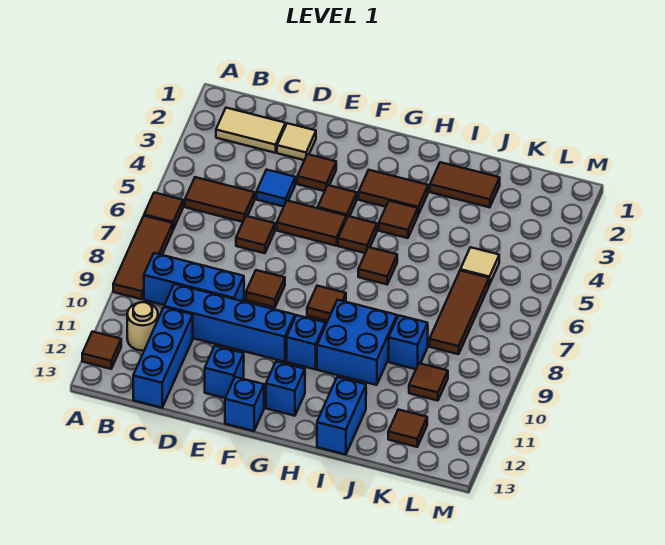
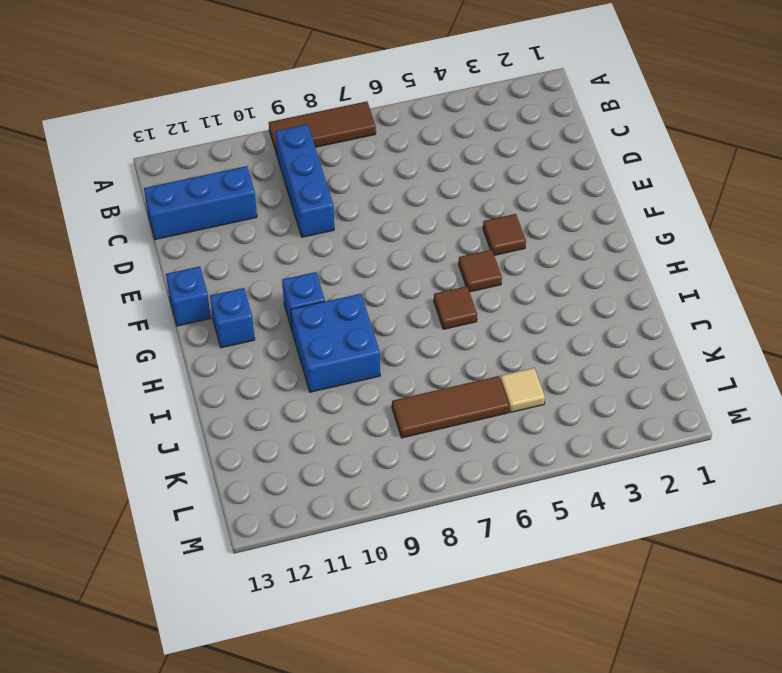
none -> brown tile A6 level 1
none -> brown tile A12 level 1
none -> tan tile B2:C2 level 1
none -> brown tile B5:C5 level 1

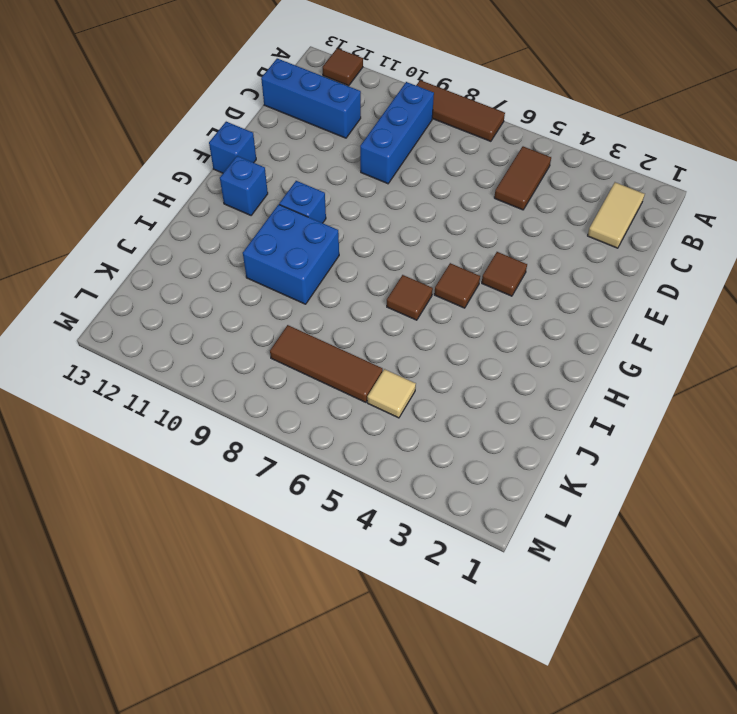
none -> brown tile A6 level 1
none -> tan round brick B11 level 1
none -> blue brick C10:F10 level 1
none -> tan tile D2 level 1

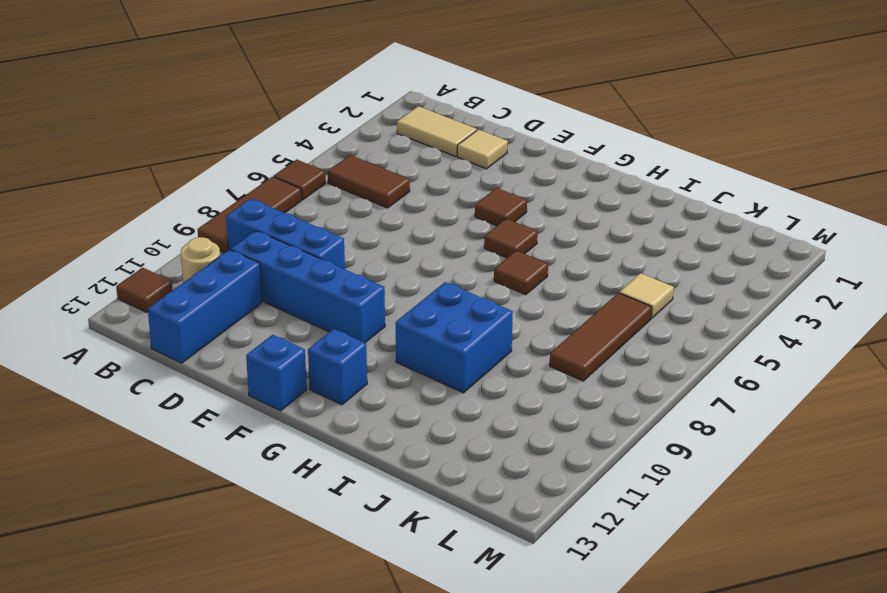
none -> blue tile D4 level 1
none -> brown tile D6 level 1
none -> brown tile E3 level 1
none -> brown tile E5:F5 level 1

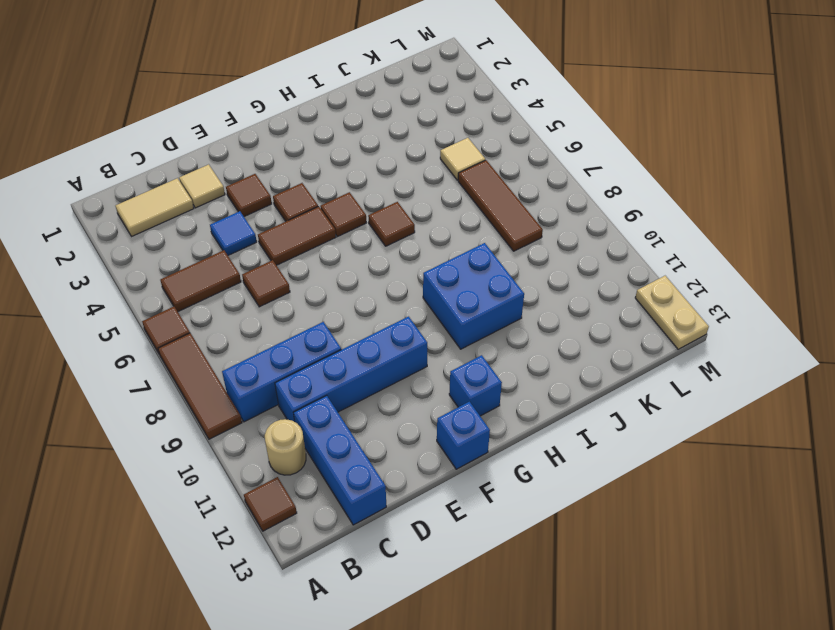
tan plate M12:M13 level 1 -> none
none -> brown tile E8 level 1
none -> blue brick E12 level 1
none -> brown tile G3:H3 level 1
none -> brown tile G8 level 1

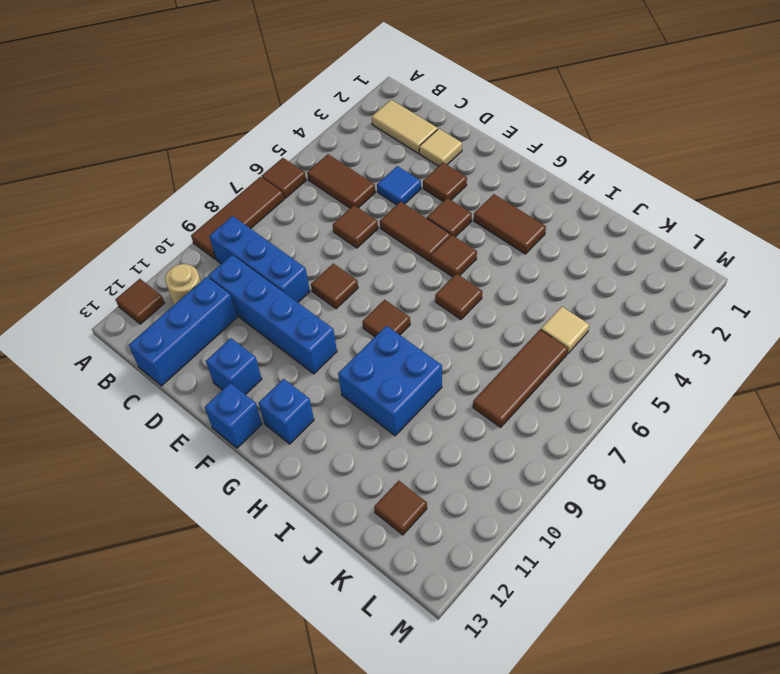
none -> blue brick G10 level 1
none -> brown tile H4 level 1
none -> brown tile I2:J2 level 1
none -> blue brick I12:I13 level 1

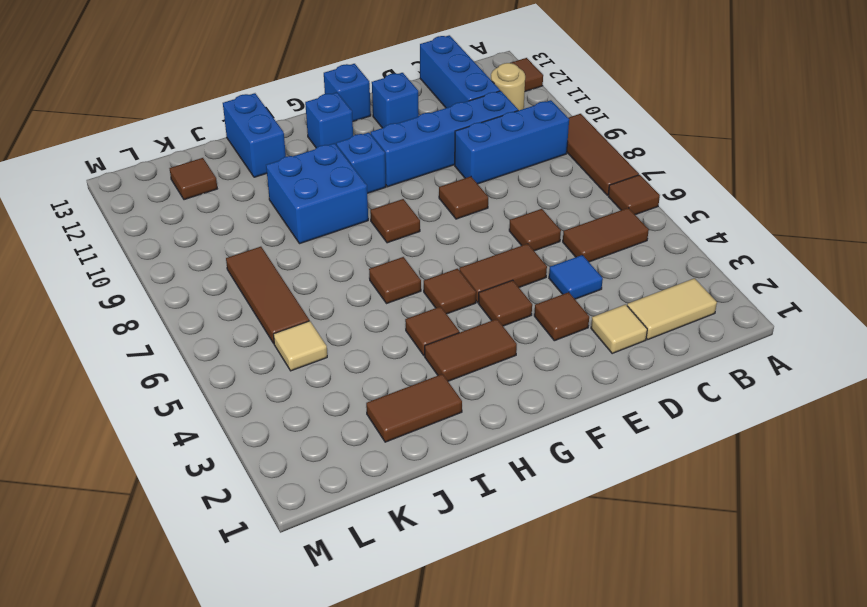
none -> blue brick J9 level 1
none -> brown tile K10 level 1

